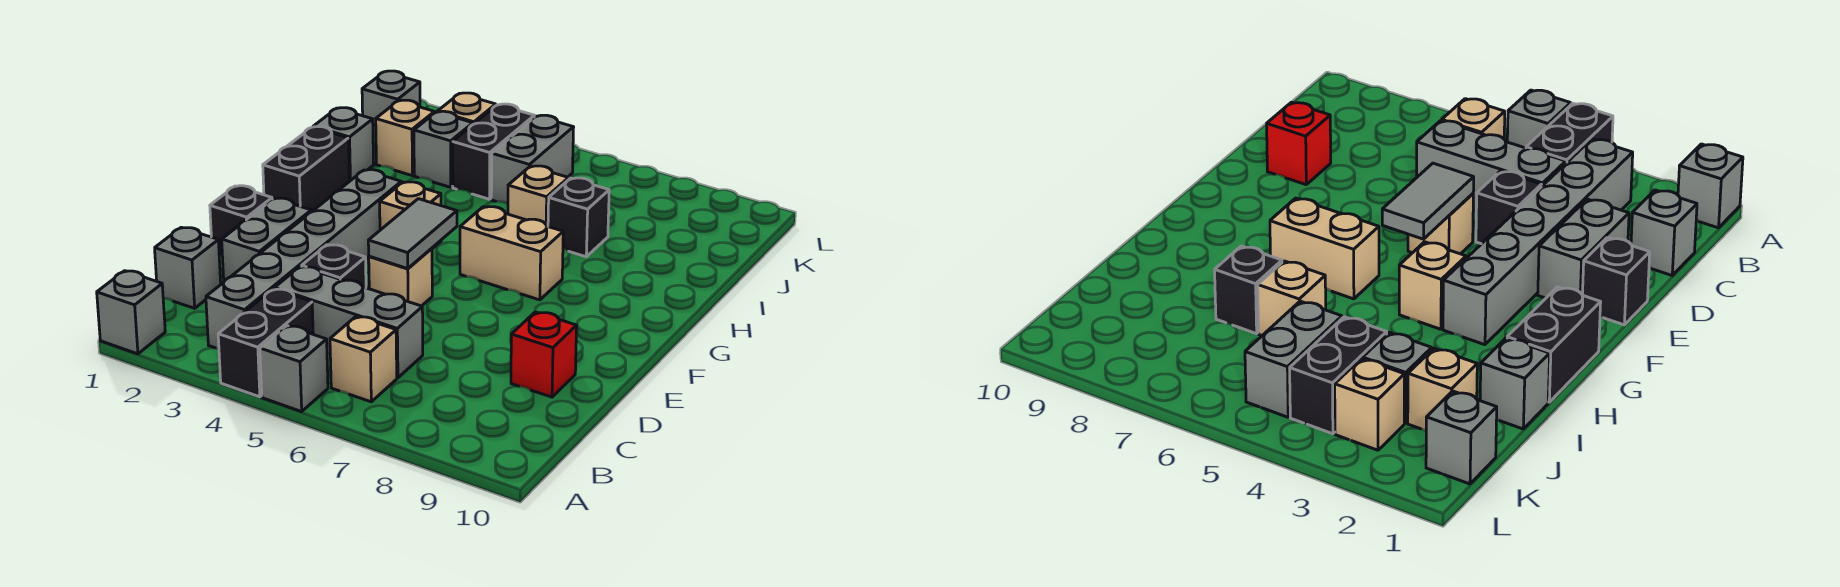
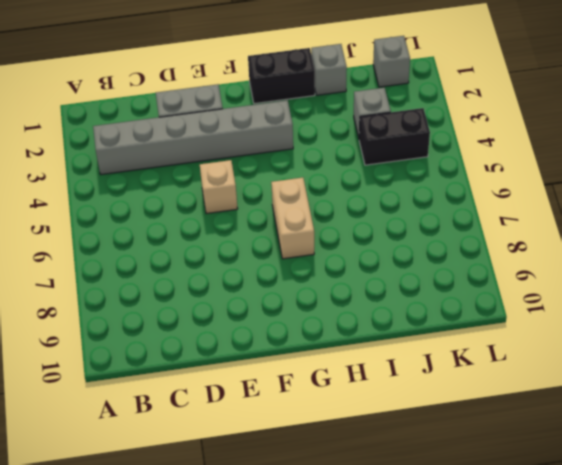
none -> grey brick A1 level 1
none -> black brick A4:B4 level 1
none -> grey brick A5 level 1

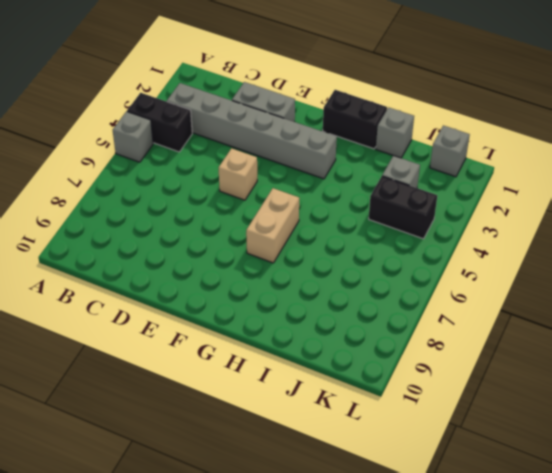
none -> grey brick A1 level 1
none -> tan brick B6 level 1
none -> grey brick C1 level 1

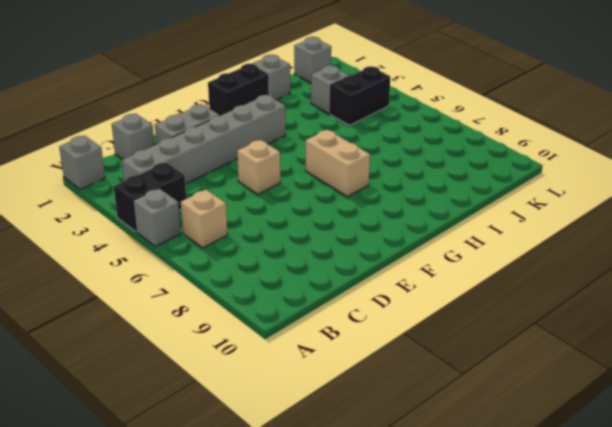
none -> grey brick C4:C6 level 1
none -> black brick D4 level 1
none -> red brick D9 level 1

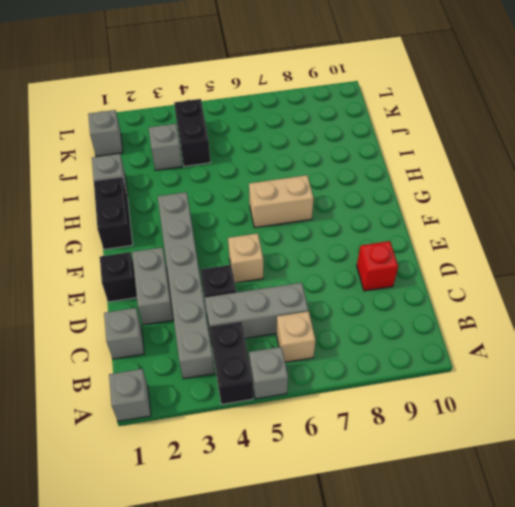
none -> tan brick G4 level 1
none -> tan brick I6 level 1
none -> black brick I7 level 1

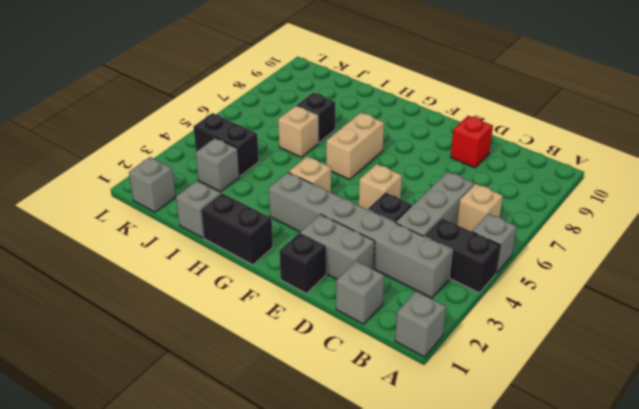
none -> tan brick J2 level 1
none -> grey brick J5:K5 level 1
none -> tan brick K3 level 1

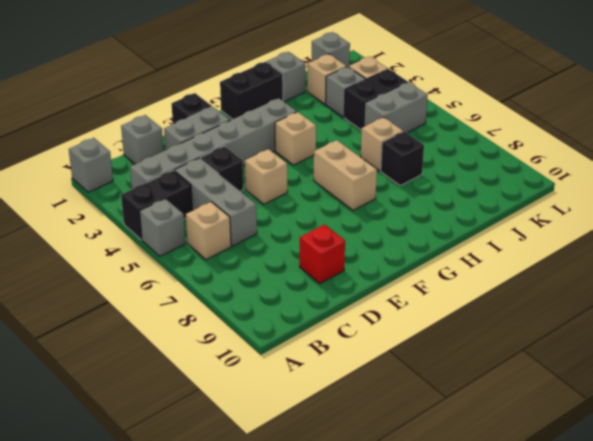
none -> grey tile E5:F5 level 2

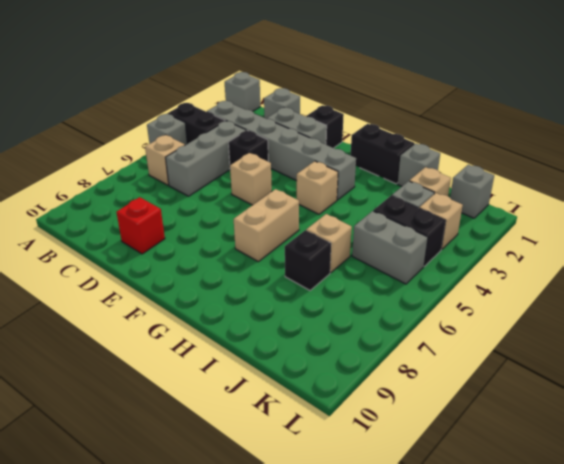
none -> grey tile E5:F5 level 2

